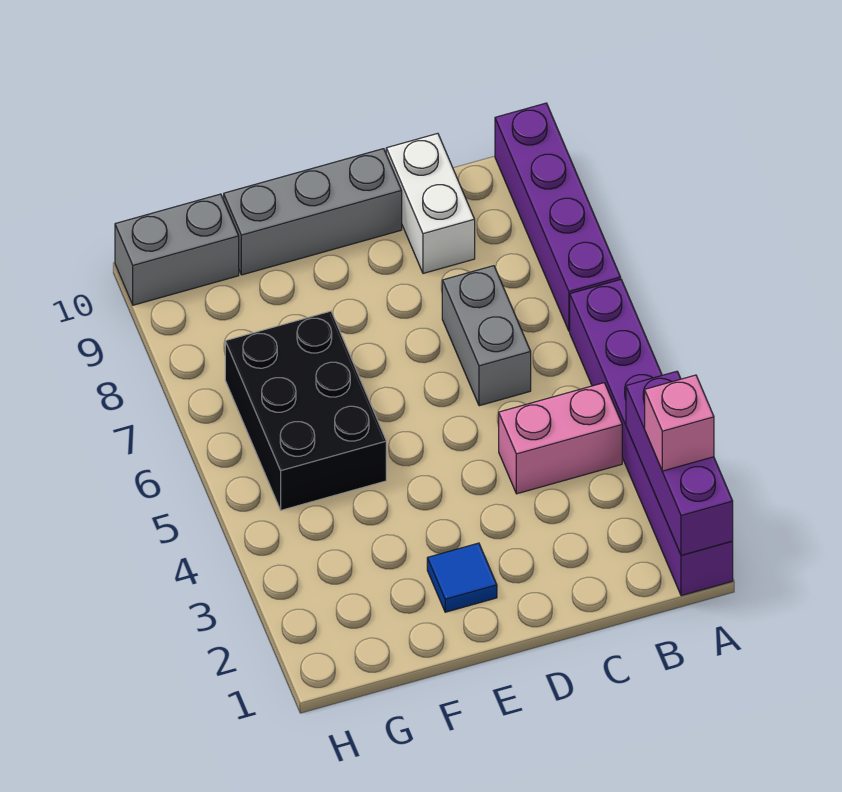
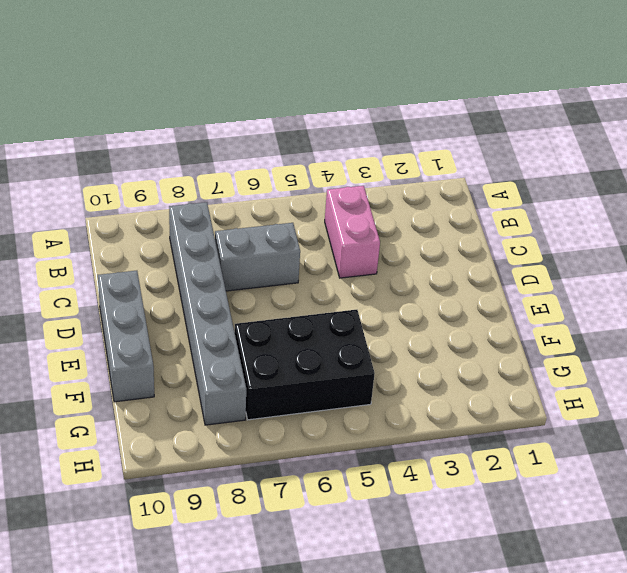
grey brick B8:G8 level 1 -> none
none -> purple brick A1:A6 level 1
none -> purple brick A7:A10 level 1

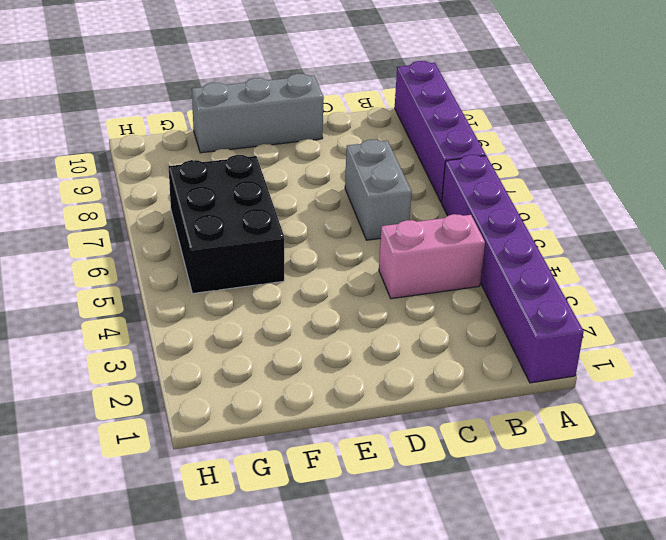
none -> white brick C9:C10 level 1
none -> blue tile E2 level 1

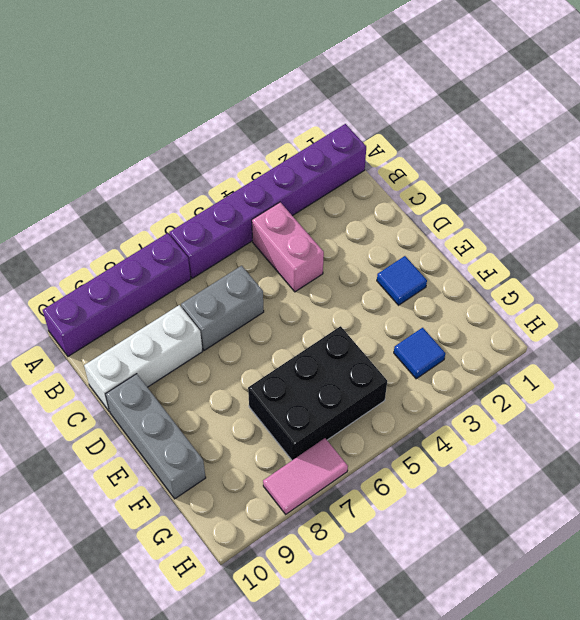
white brick C8:C10 level 1 -> white brick C9:C10 level 1
blue tile G3 level 1 -> none
pink tile H7:H8 level 1 -> none
none -> grey brick G10:H10 level 1
none -> purple brick A1:A3 level 2

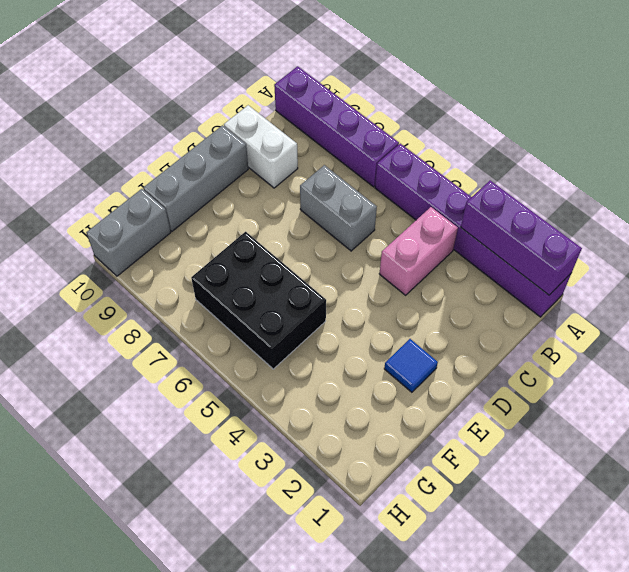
none -> pink brick A2 level 3

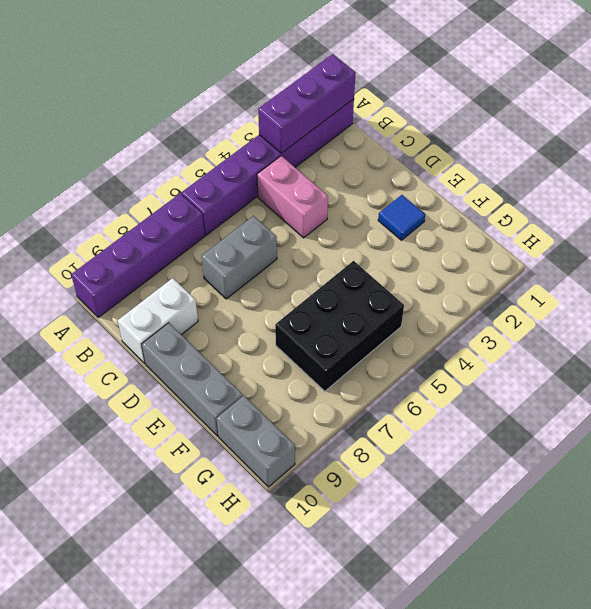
none -> pink brick A2 level 3

